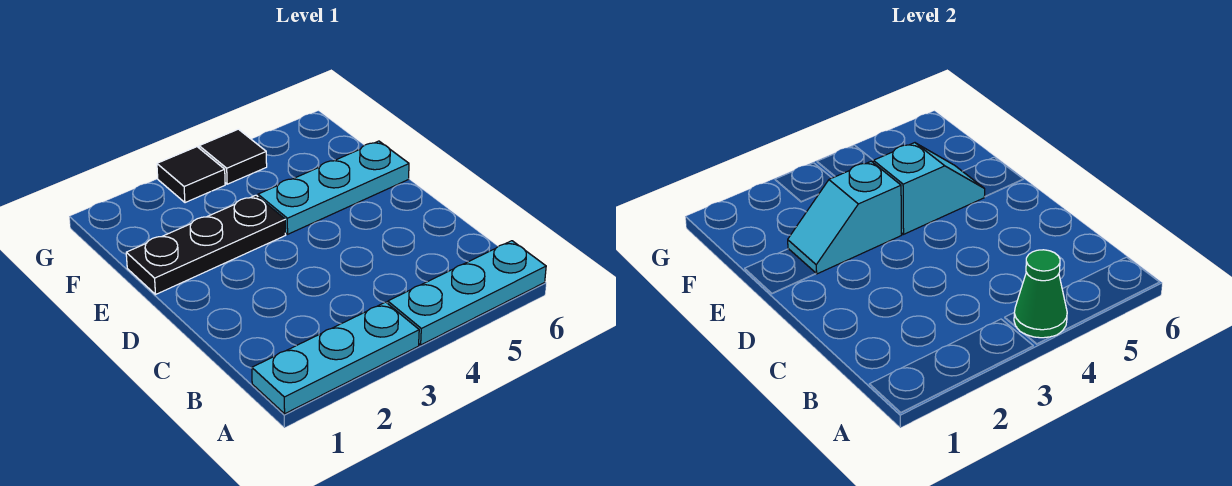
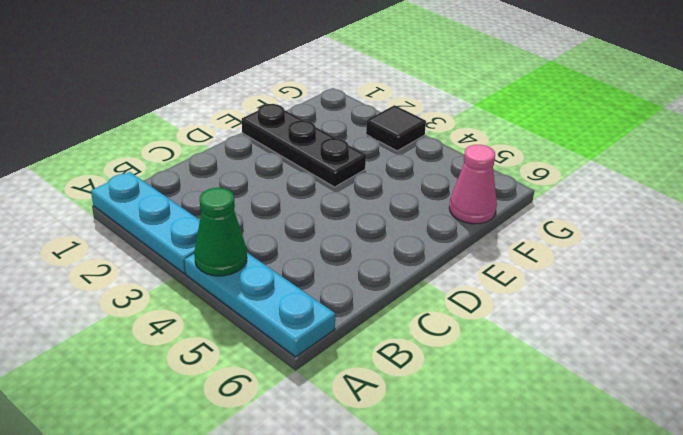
pink cone F6 level 1 -> none
none -> cyan plate E4:E6 level 1
none -> black tile G4 level 1

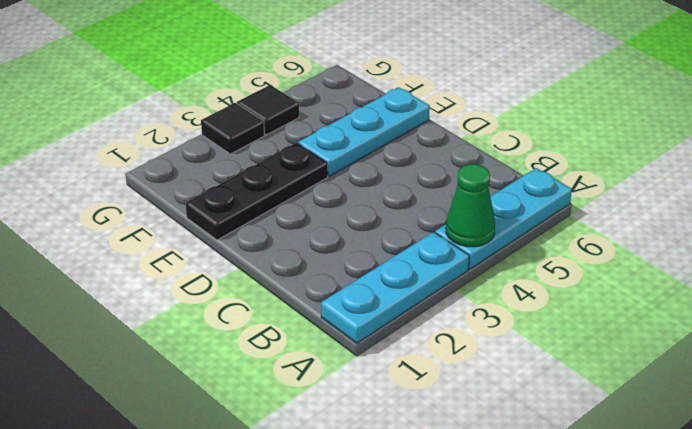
none -> cyan slope E2:E3 level 2 top 3
none -> cyan slope E4:E5 level 2 top 4

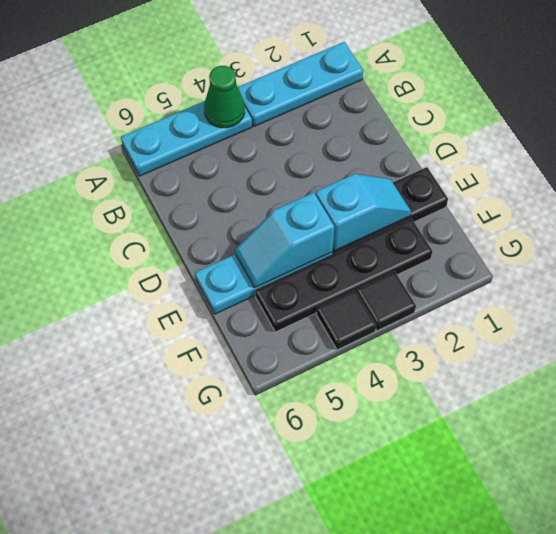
black plate F2:F5 level 1 -> none

